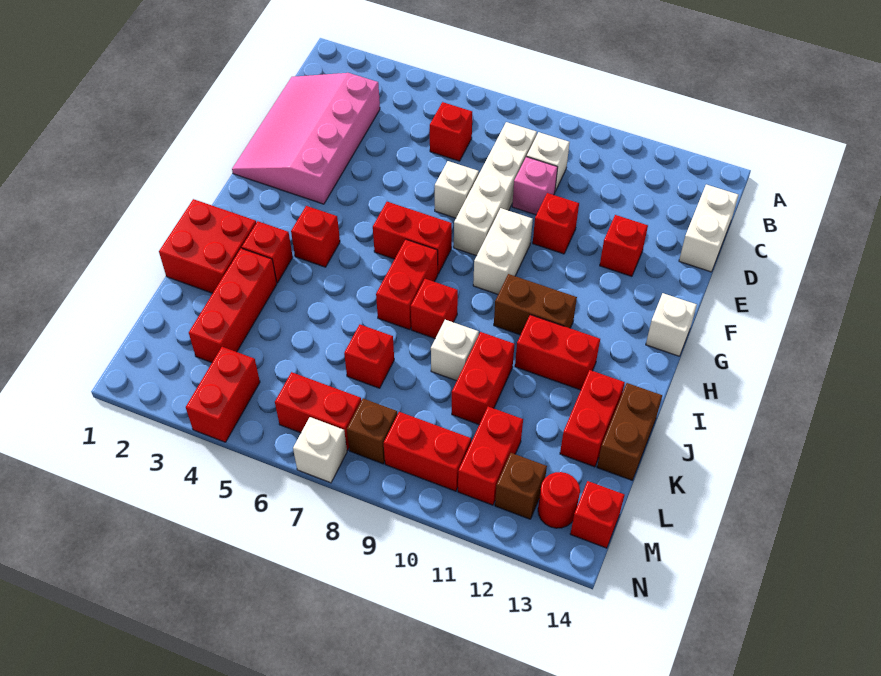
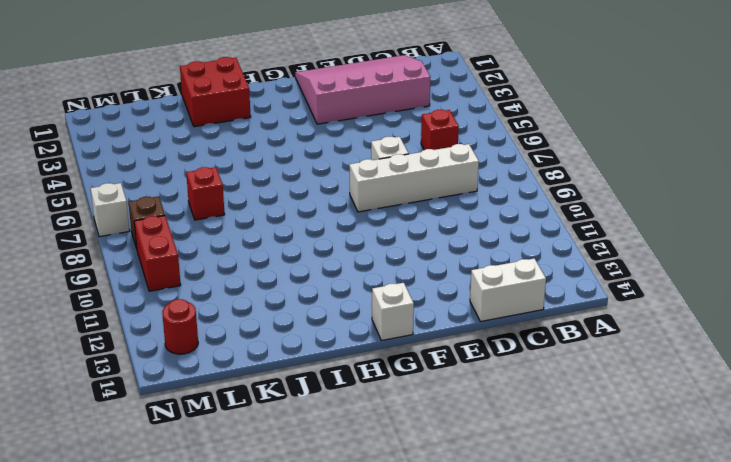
none -> white brick C9 level 1
none -> pink brick D9 level 1
none -> red brick E10 level 1
none -> red brick E12 level 1

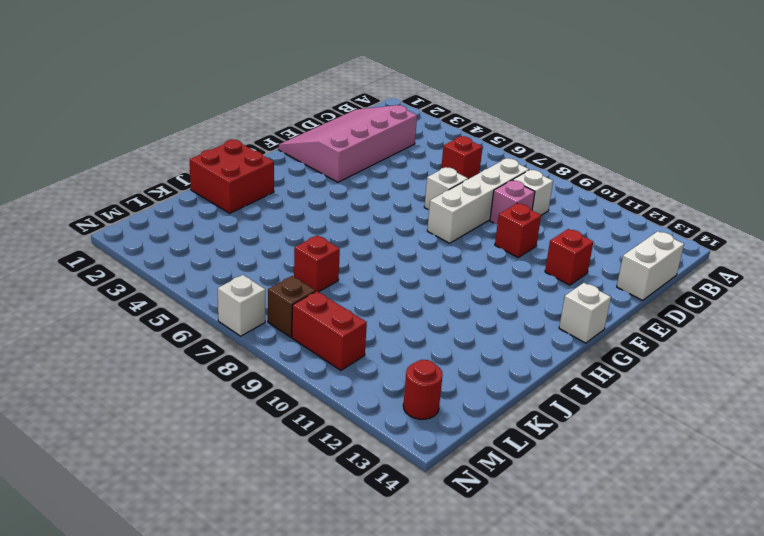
none -> white brick F9:G9 level 1
none -> red brick G6:G7 level 1
none -> red brick H4 level 1
none -> red brick H7:I7 level 1

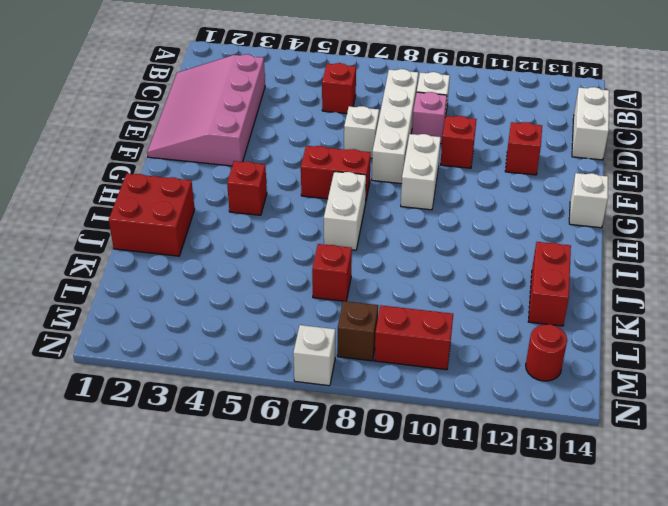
white brick H7:I7 level 1 -> red brick H7:I7 level 1
none -> brown brick H10:H11 level 1
none -> red brick I3 level 1
none -> red brick I8 level 1
none -> red brick I11:I12 level 1

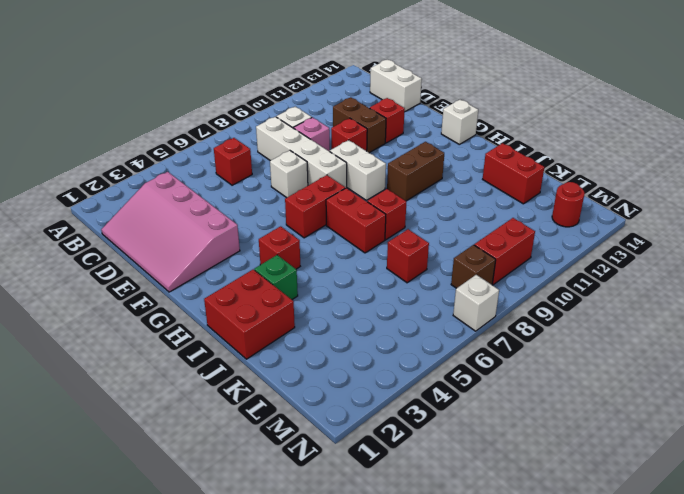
brown brick D11:E11 level 1 -> brown brick J14:K14 level 1
green brick I3 level 1 -> red brick I3 level 1
none -> red brick I11:I12 level 1
none -> red brick J3:L3 level 1
none -> white brick J9 level 1
none -> red brick J10:K10 level 1

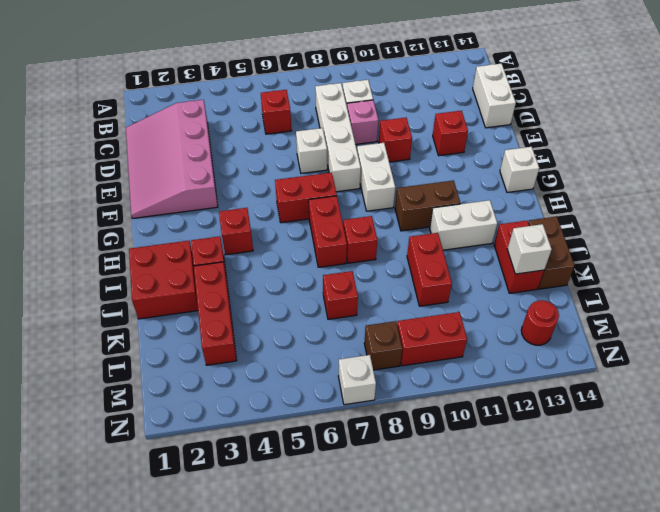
white brick I11:I12 level 1 -> red brick I11:I12 level 1
white brick K13 level 2 -> white brick J9 level 1
none -> red brick L11:M11 level 1
none -> red brick M4:N4 level 1
none -> red brick M6:M7 level 1
none -> brown brick M12 level 1

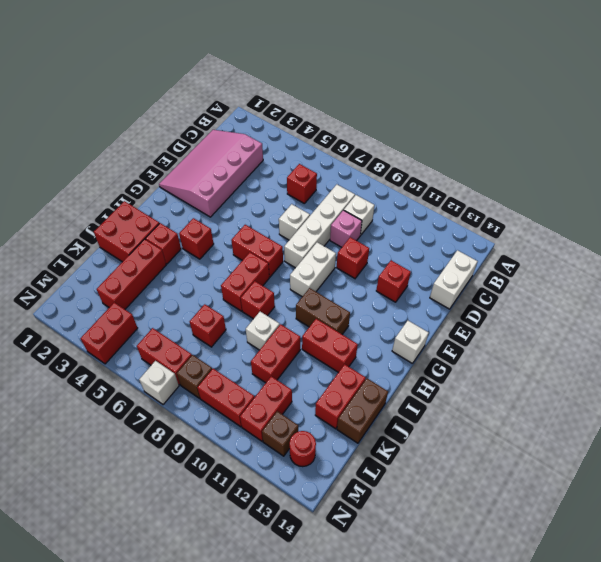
none -> red brick M14 level 1

